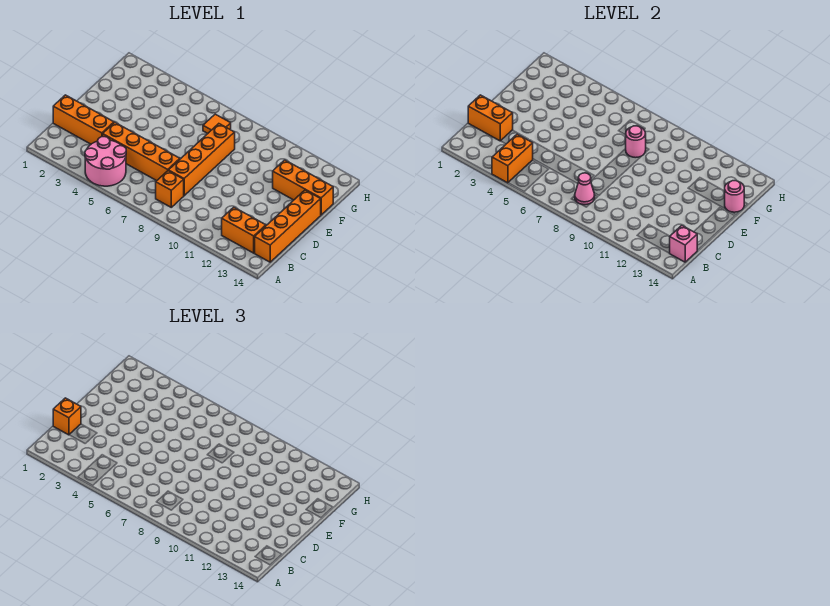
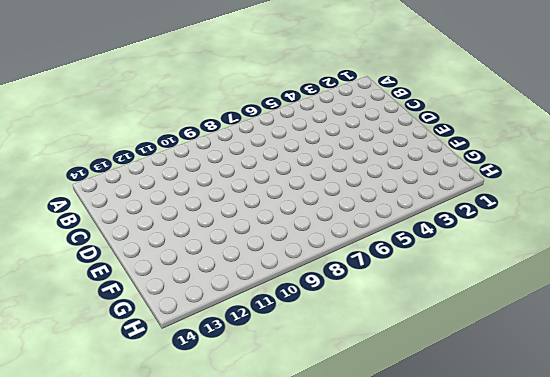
none -> pink round brick A4:B5 level 1
none -> orange brick B8 level 1
none -> orange brick B12:B13 level 1

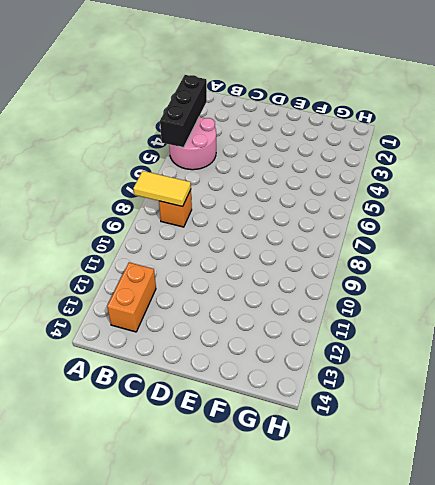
black brick A3:A5 level 2 -> orange brick A4:B4 level 2
yellow tile A8:B8 level 2 -> pink cone B8 level 2
none -> orange brick B14:E14 level 1
none -> orange brick C1:C3 level 1
none -> orange brick C4:C7 level 1

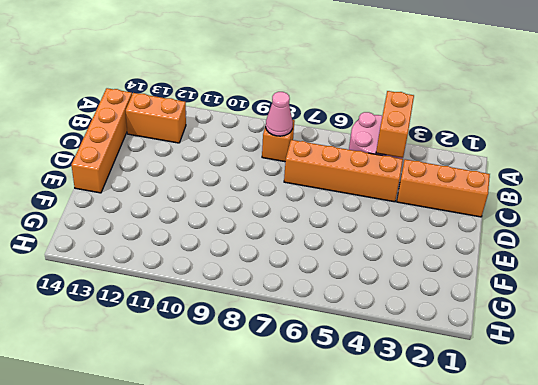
none -> orange brick C8:F8 level 1
none -> orange brick F12:F14 level 1
none -> orange tile G7 level 1

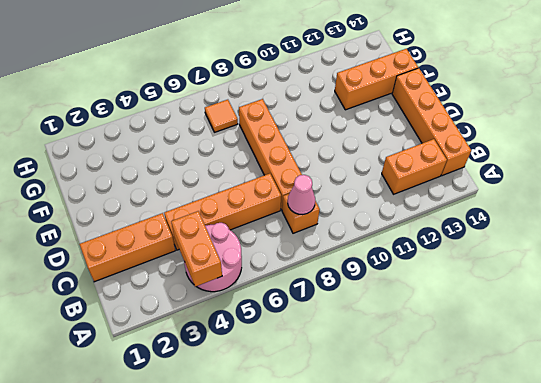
none -> pink brick B14 level 2
none -> orange brick C1:C2 level 2
none -> pink round brick F8 level 2

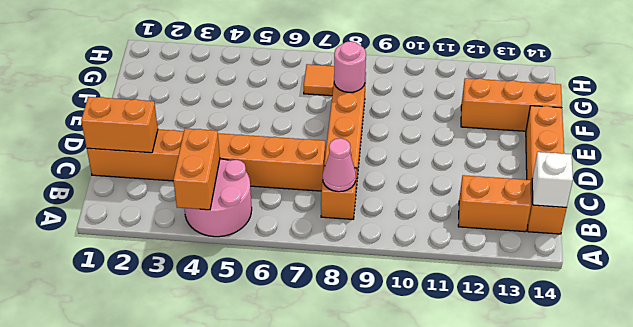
white brick B14 level 2 -> pink brick B14 level 2
none -> pink round brick F14 level 2
none -> orange brick C1 level 3

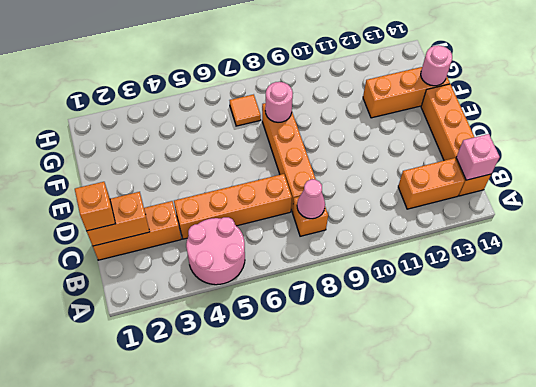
none -> orange brick A4:B4 level 2

